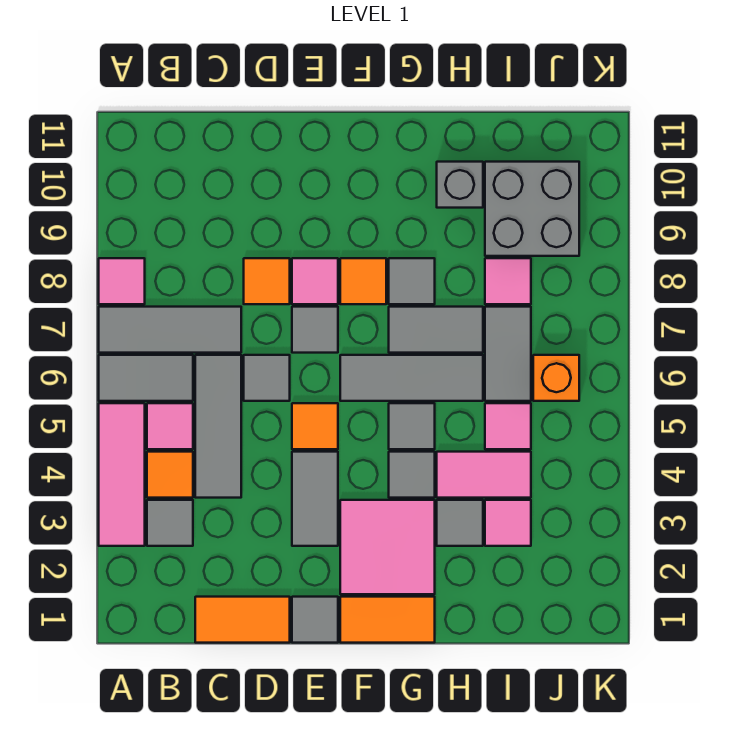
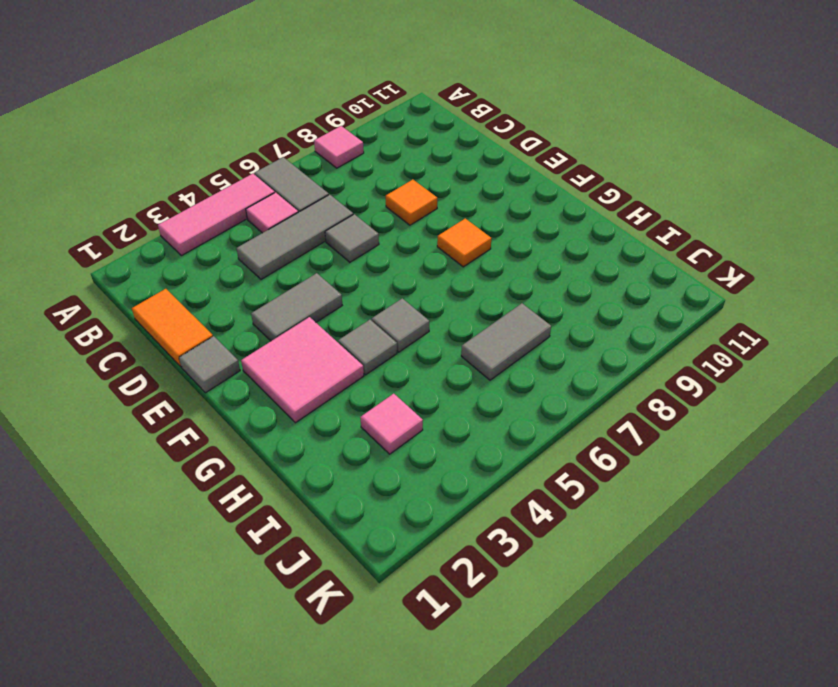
none -> grey tile A7:C7 level 1
none -> grey tile B3 level 1
none -> orange tile B4 level 1
none -> orange tile E5 level 1

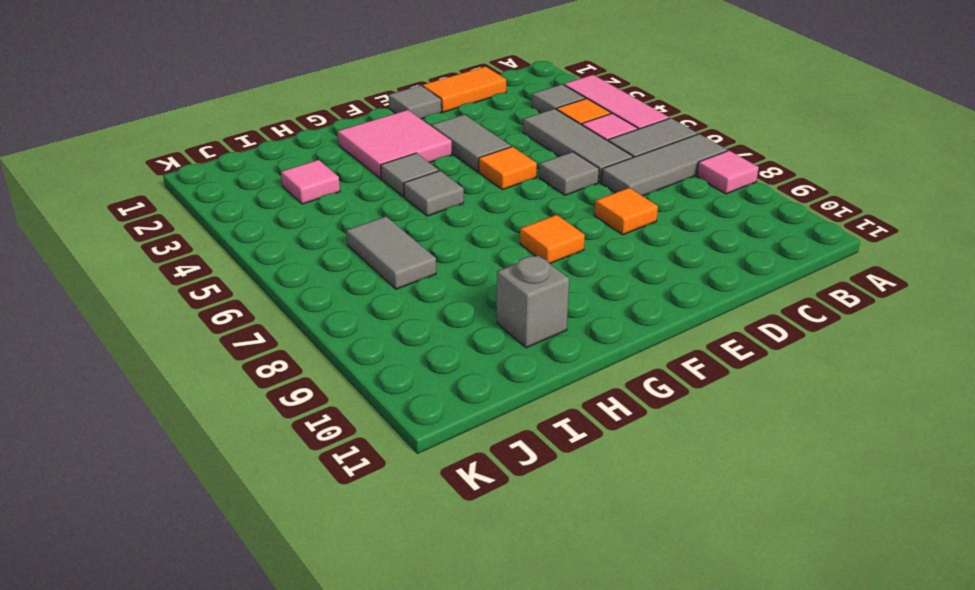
none -> grey tile E7 level 1
none -> pink tile E8 level 1
none -> orange tile F1:G1 level 1
none -> grey tile F6:H6 level 1

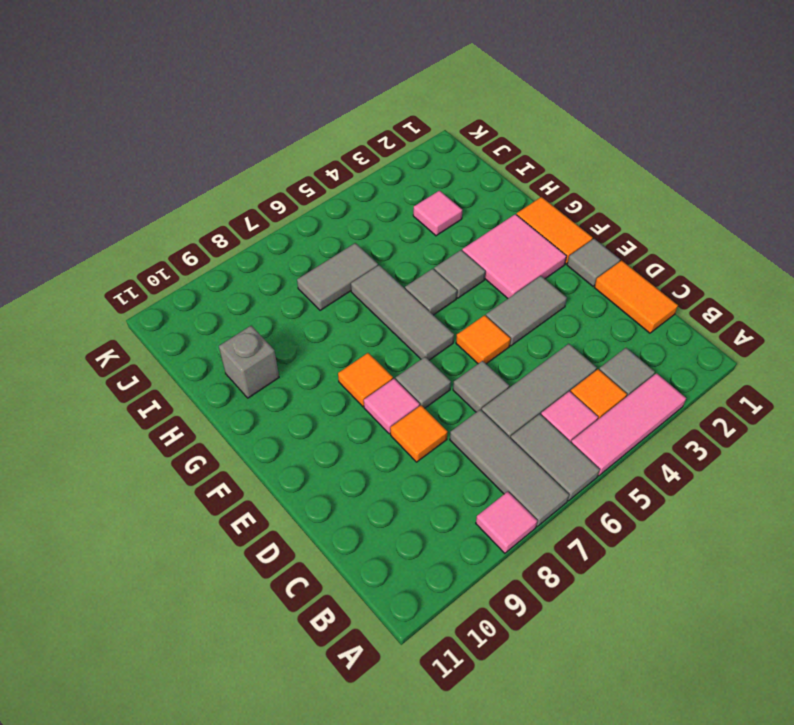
none -> grey tile G7:H7 level 1
none -> grey tile G8 level 1
none -> grey tile H3 level 1
none -> pink tile H4:I4 level 1

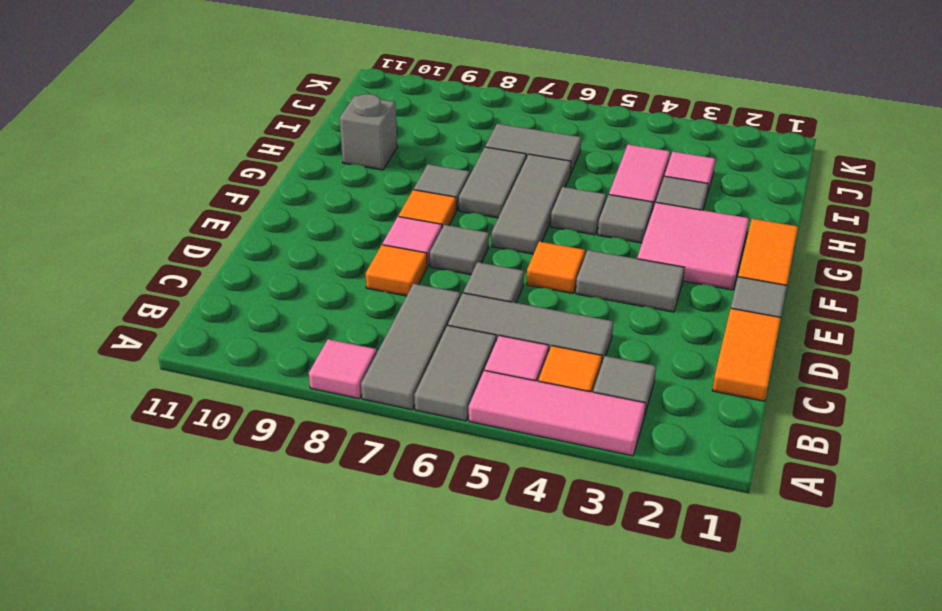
none -> pink tile I5 level 1
none -> pink tile I8 level 1
none -> grey brick I9:J10 level 1
none -> orange brick J6 level 1

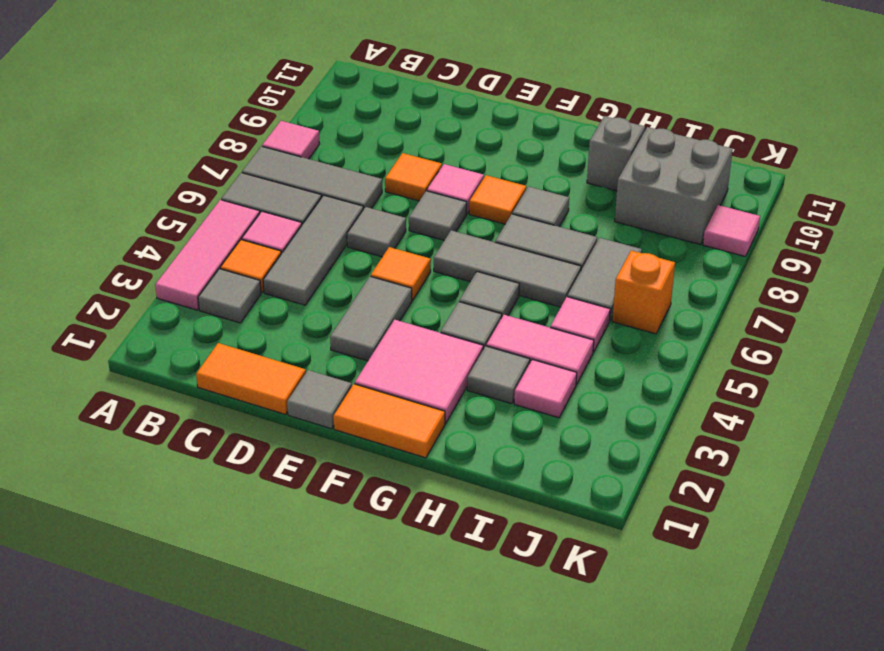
pink tile K9 level 1 -> pink tile I8 level 1

